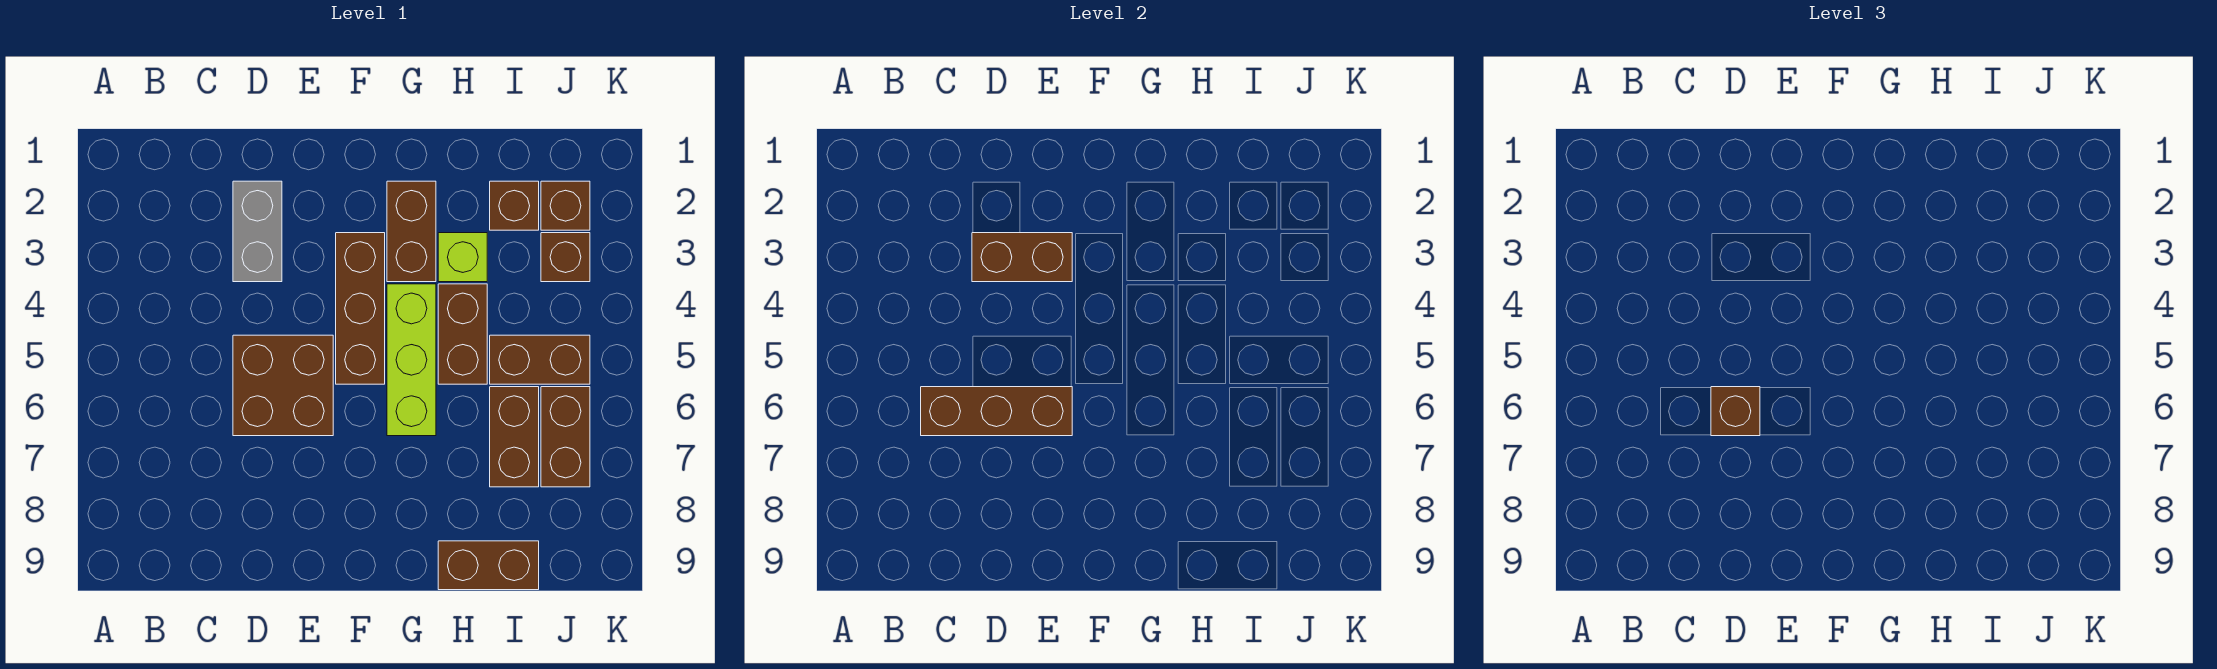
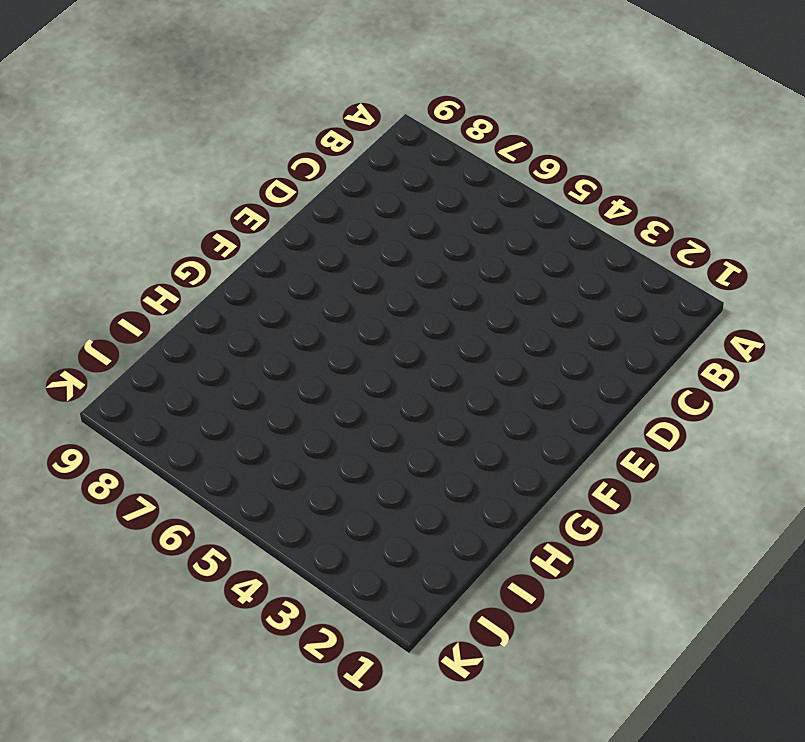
none -> grey brick D2:D3 level 1
none -> brown brick D5:E6 level 1
none -> brown brick F3:F5 level 1

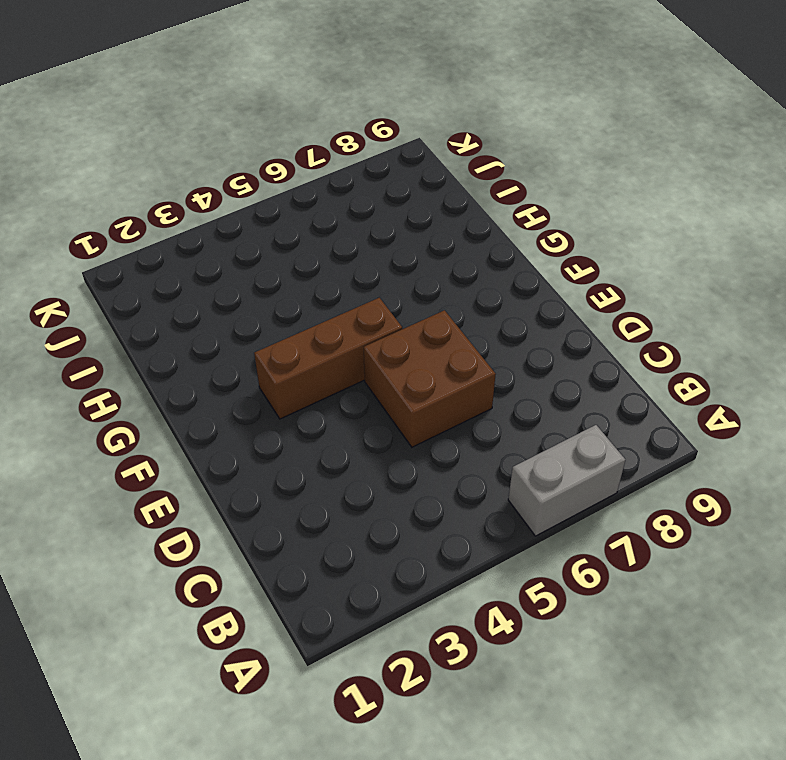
grey brick A6:A7 level 1 -> grey brick D2:D3 level 1
none -> brown brick G2:G3 level 1
none -> lime brick G4:G6 level 1
none -> lime brick H3 level 1

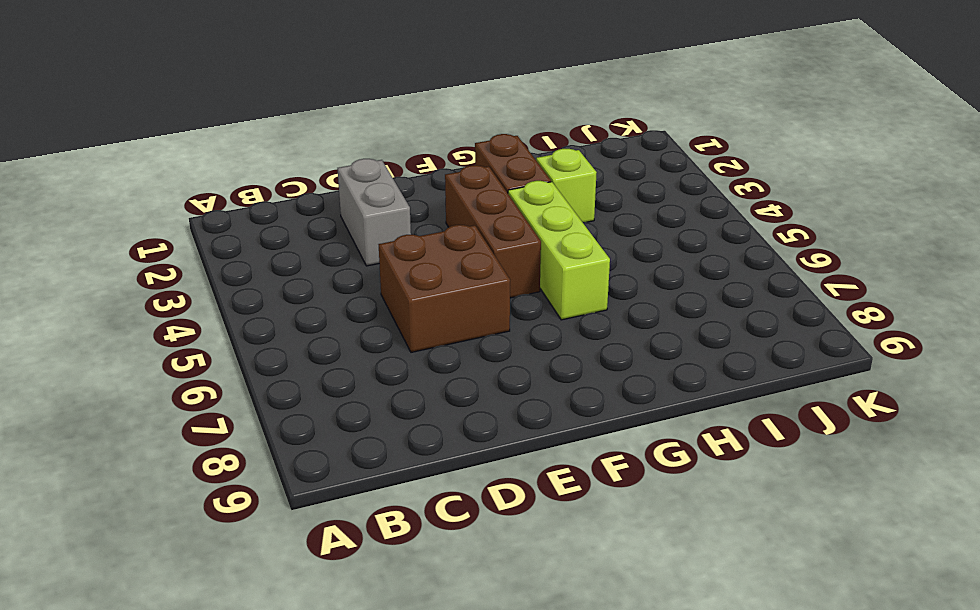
none -> brown brick H4:H5 level 1
none -> brown brick H9:I9 level 1
none -> brown brick I2 level 1

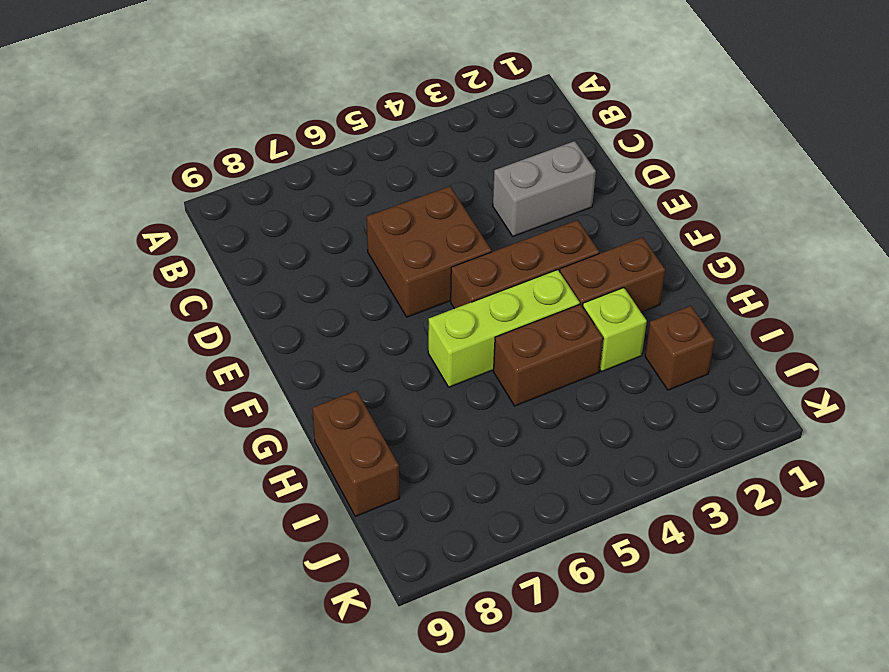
none -> brown brick I5:J5 level 1
none -> brown brick I6:I7 level 1
none -> brown brick J2 level 1

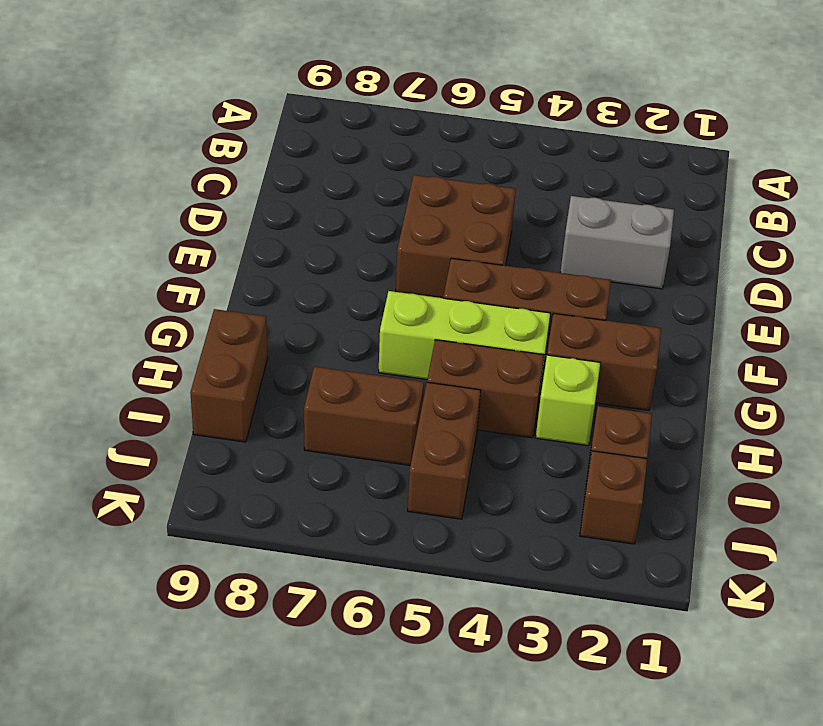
none -> brown brick J3 level 1
none -> brown brick J6:J7 level 1
none -> brown brick C6:E6 level 2

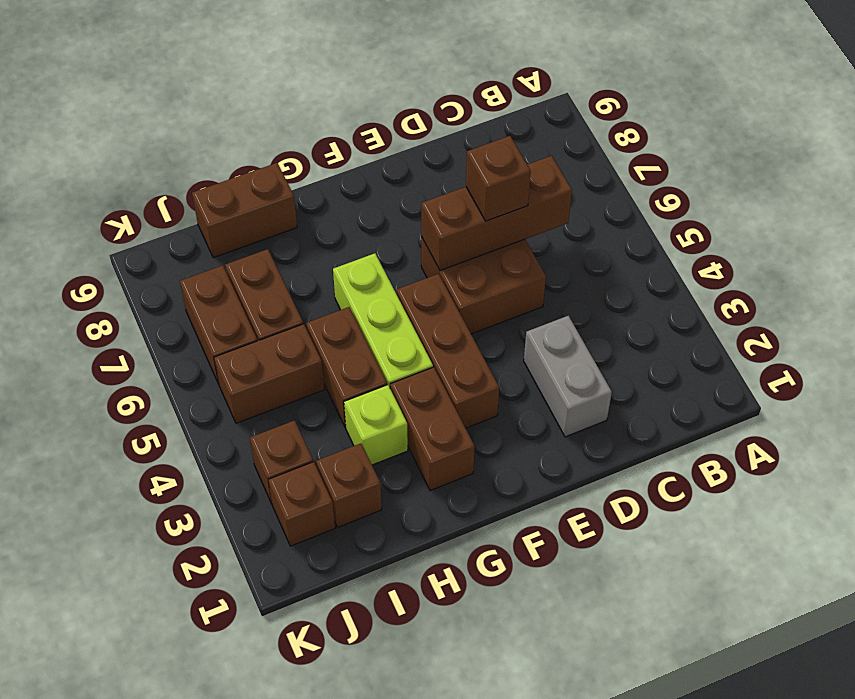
none -> brown brick D3:E3 level 2

